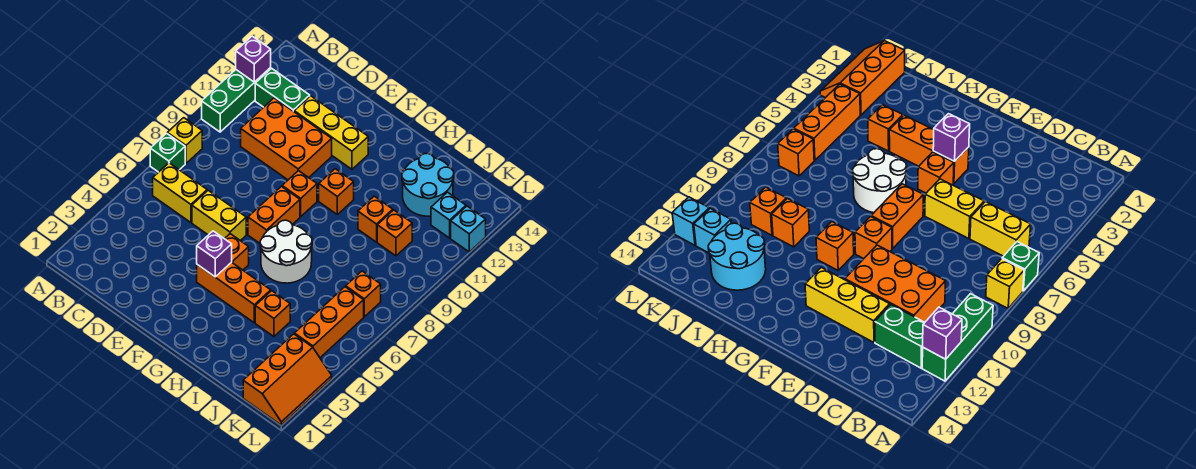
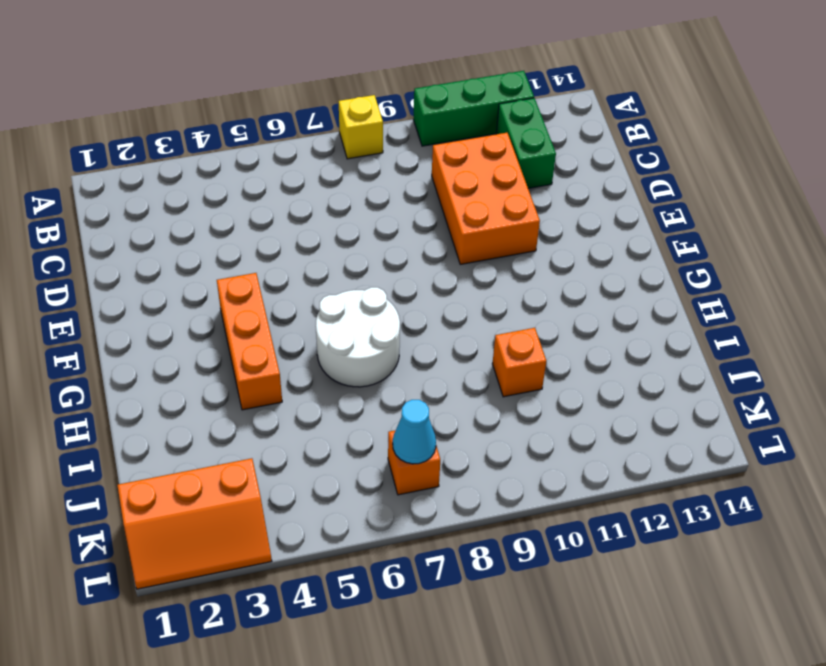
cyan cone K7 level 2 -> none
none -> green brick A7 level 1
none -> yellow brick B6:C6 level 1
none -> yellow brick D6:E6 level 1

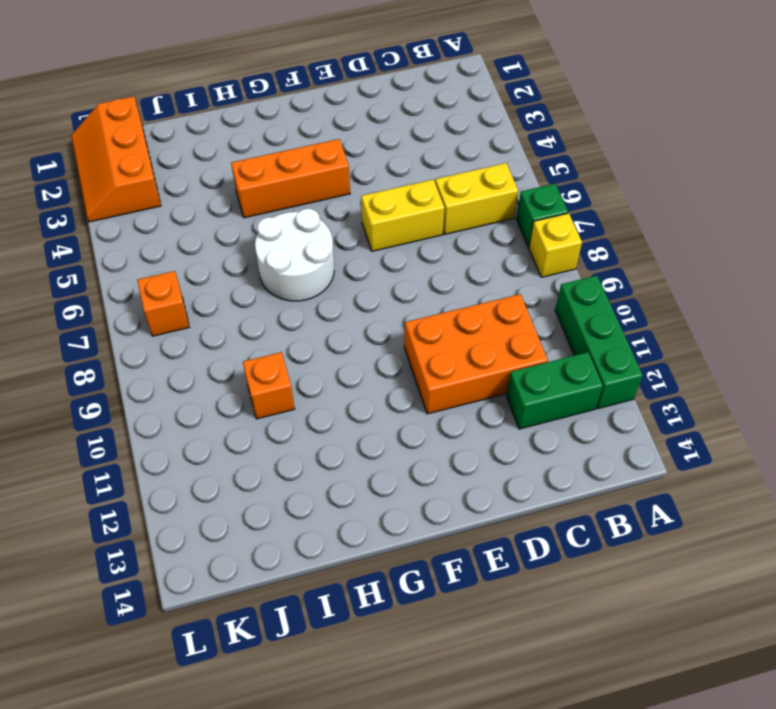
none -> yellow brick D12:F12 level 1
none -> orange brick F5 level 1
none -> orange brick F7:F8 level 1

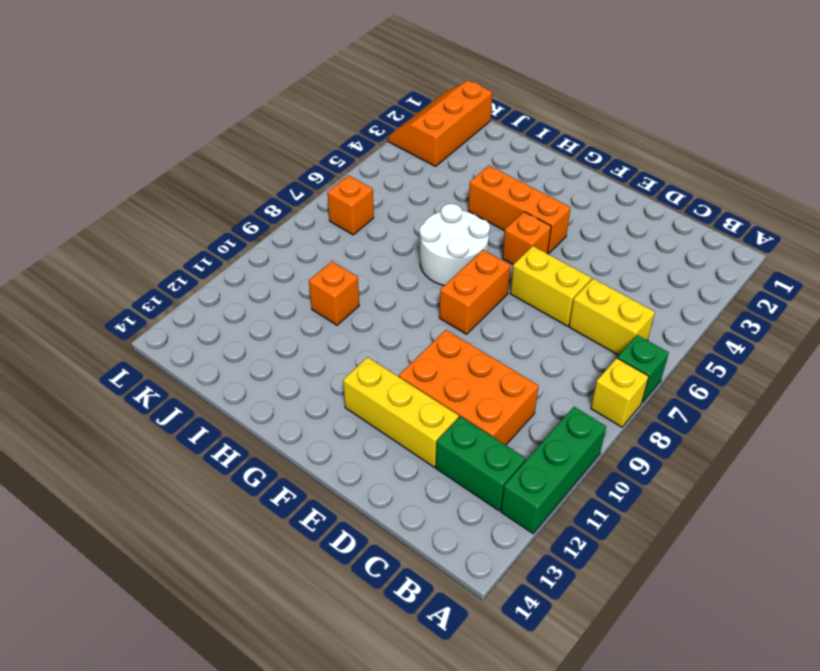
none -> orange brick F9 level 1
none -> orange brick G10 level 1
none -> orange brick I4 level 1

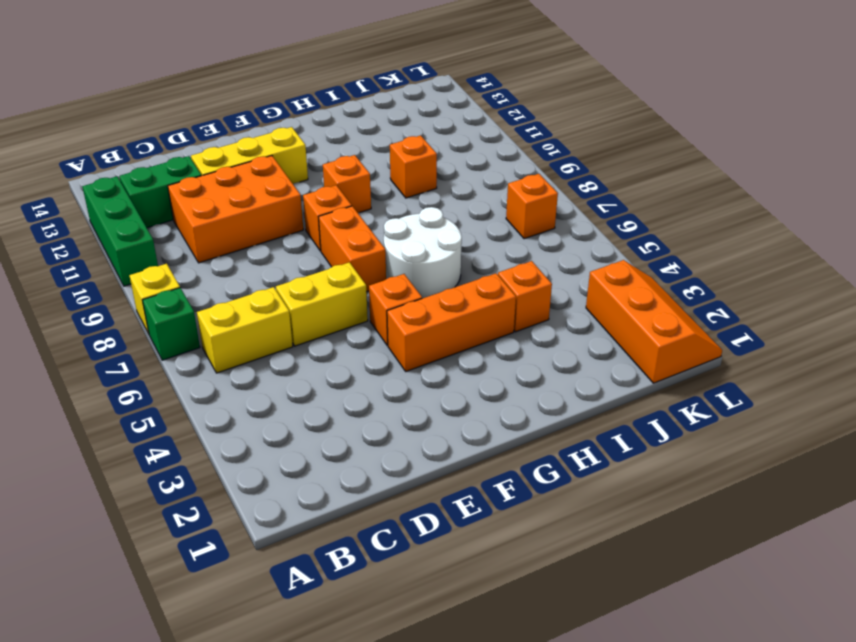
none -> cyan round brick I12:J13 level 1
none -> orange brick J10 level 1
none -> orange brick K4:K6 level 1

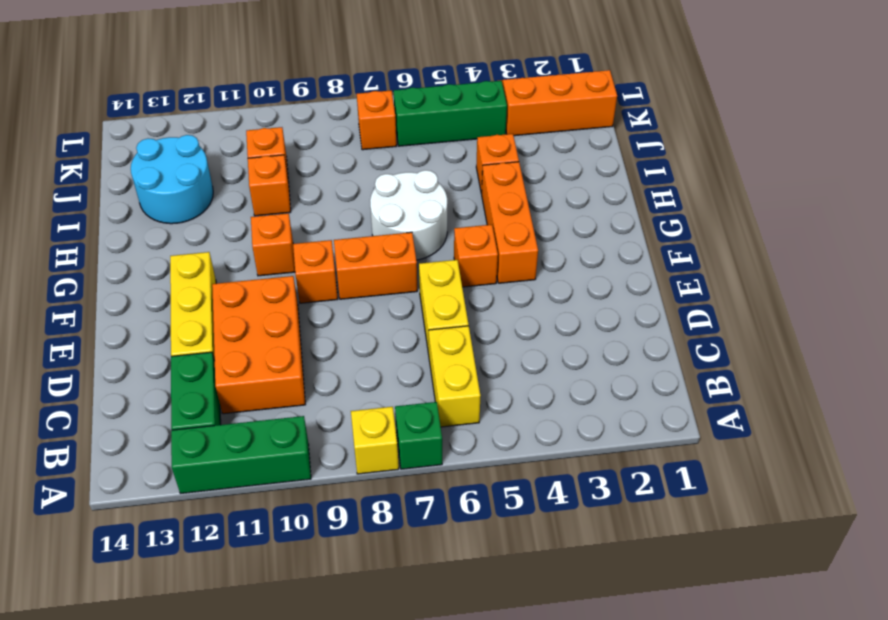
green brick K4:K6 level 1 -> orange brick K4:K6 level 1
none -> cyan brick K12 level 1
none -> cyan brick L12 level 1
none -> purple brick A12 level 2

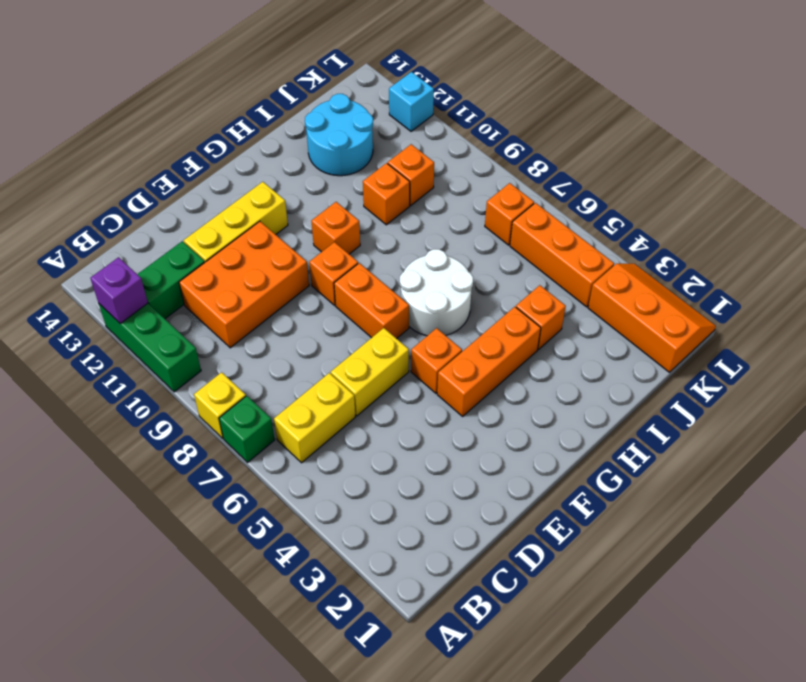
none -> cyan brick K12 level 1
none -> purple brick F4 level 2

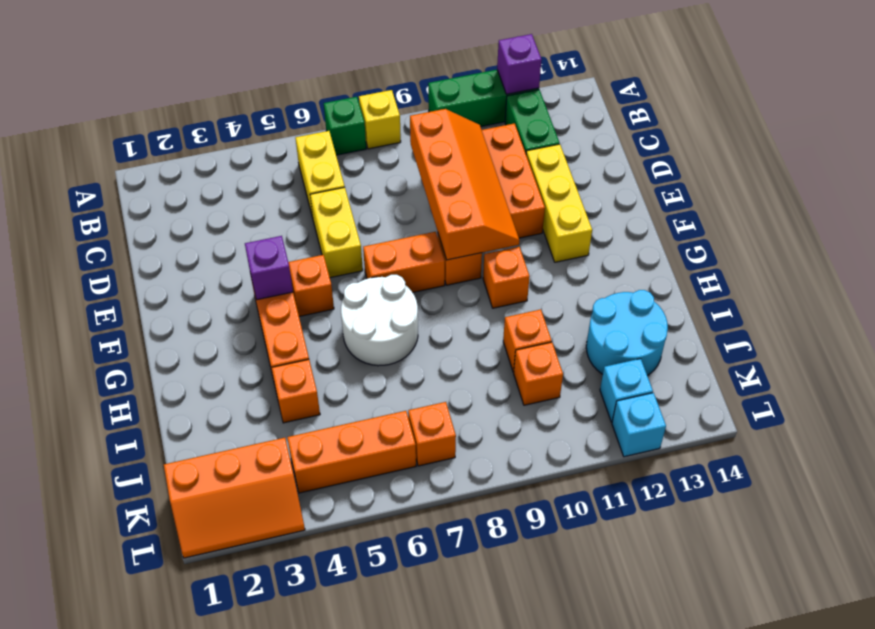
orange slope C9:F10 level 2 top 9 -> none

